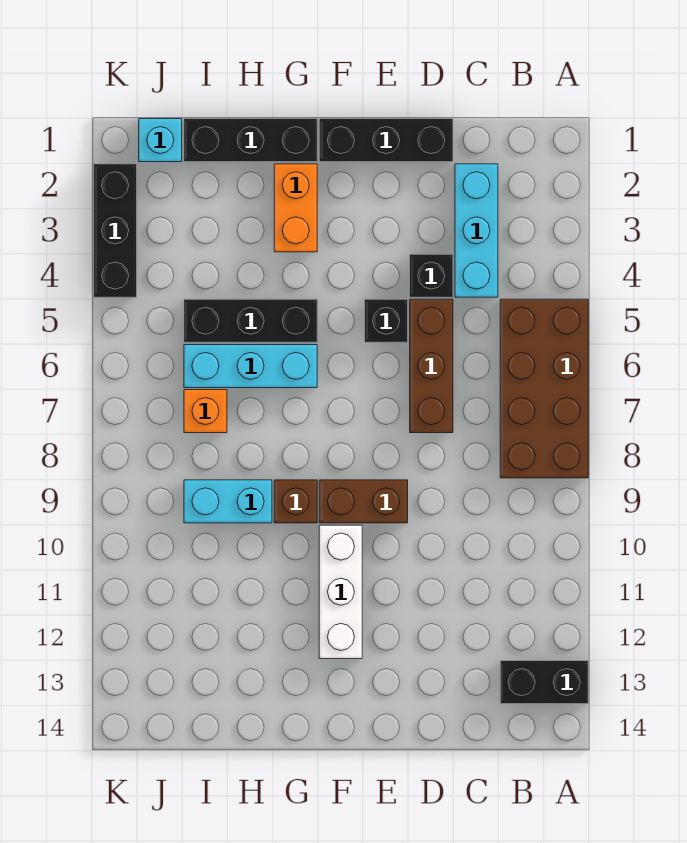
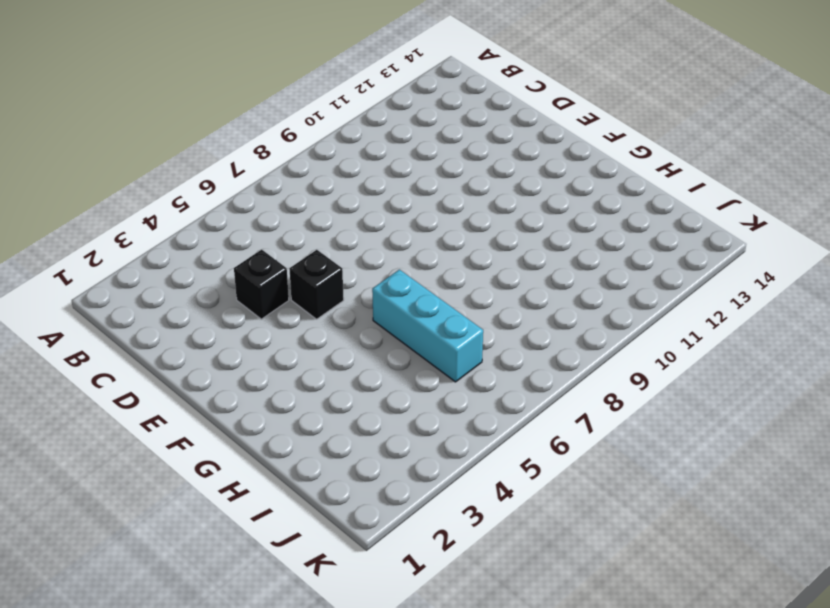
none -> brown brick A5:B8 level 1
none -> black brick A13:B13 level 1
none -> cyan brick C2:C4 level 1

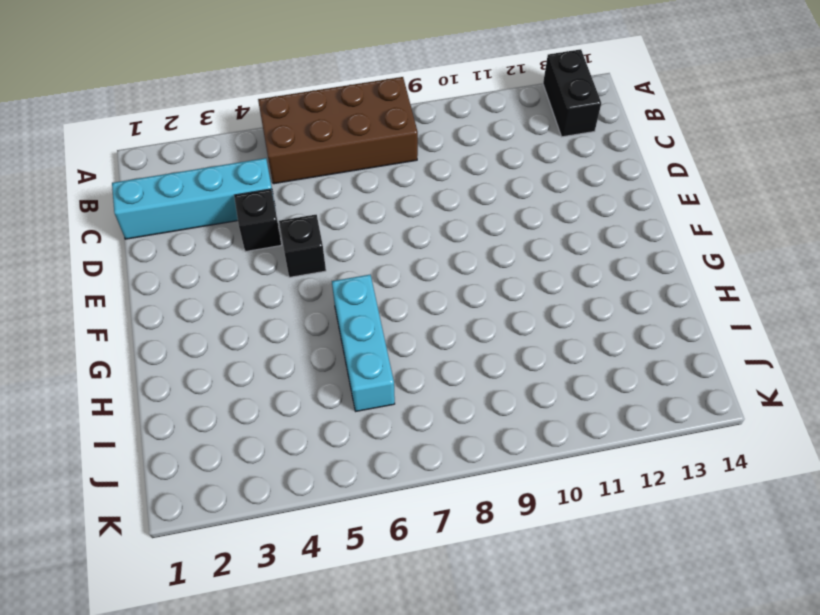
cyan brick C1:C4 level 1 -> cyan brick C2:C4 level 1
none -> black brick D1:F1 level 1
none -> brown brick D5:D7 level 1
none -> brown brick E9:F9 level 1

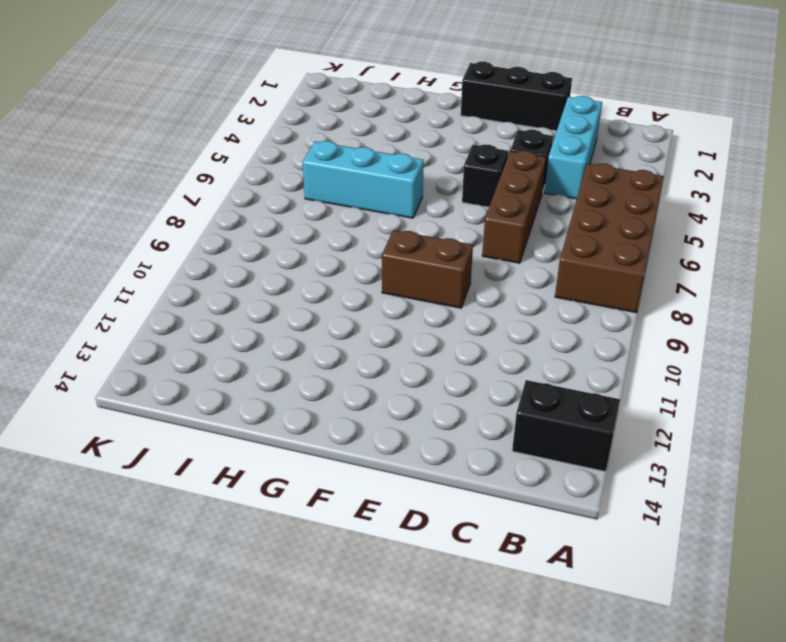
none -> white brick F10:F12 level 1
none -> black brick G1:I1 level 1
none -> orange brick G2:G3 level 1

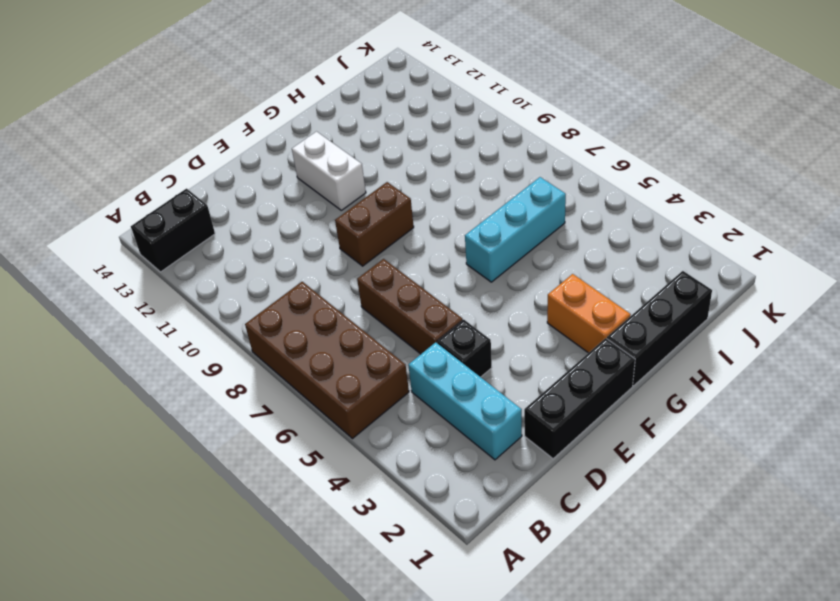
white brick F11:F12 level 1 -> white brick F10:F12 level 1
none -> black brick E5 level 1
none -> black brick G5:I5 level 1
none -> brown brick G9 level 1

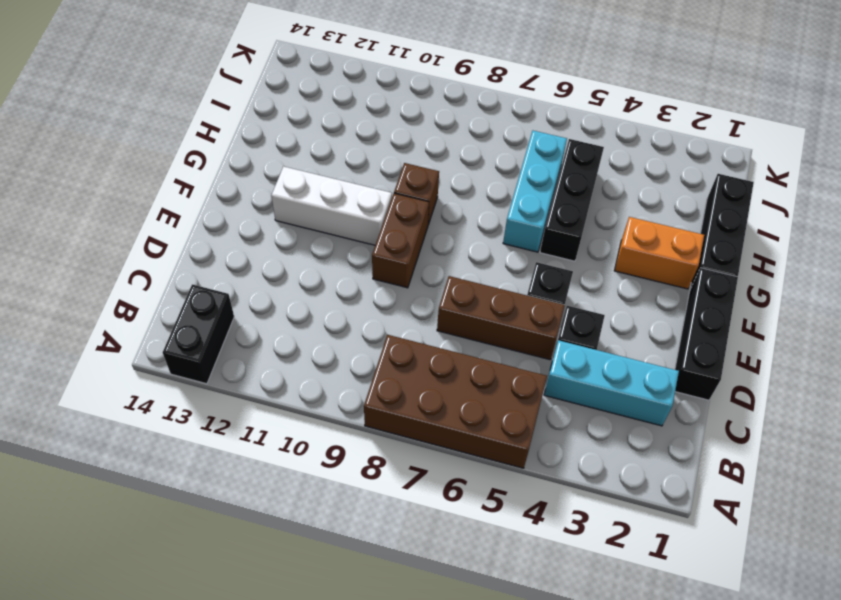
none -> cyan brick H9:I9 level 1
none -> orange brick I7 level 1
none -> cyan brick J1 level 1

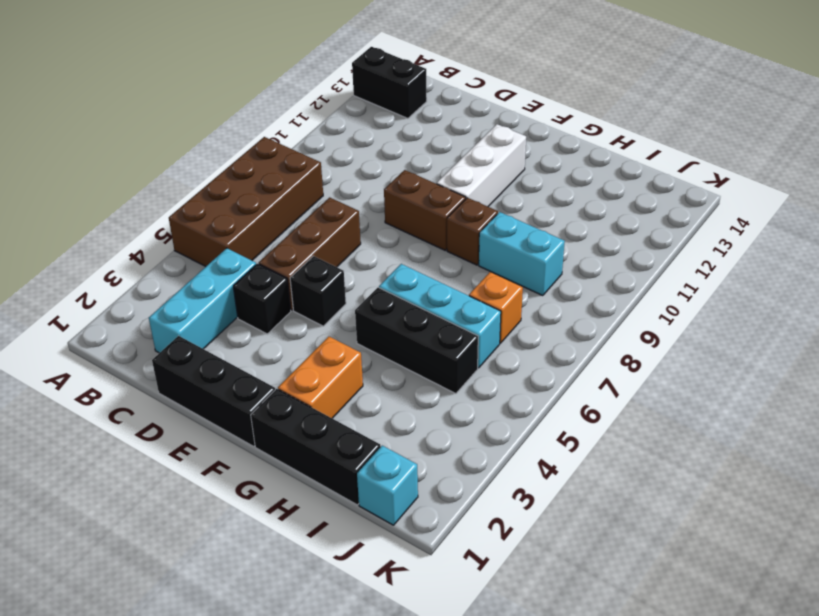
none -> black brick K2:K4 level 1

